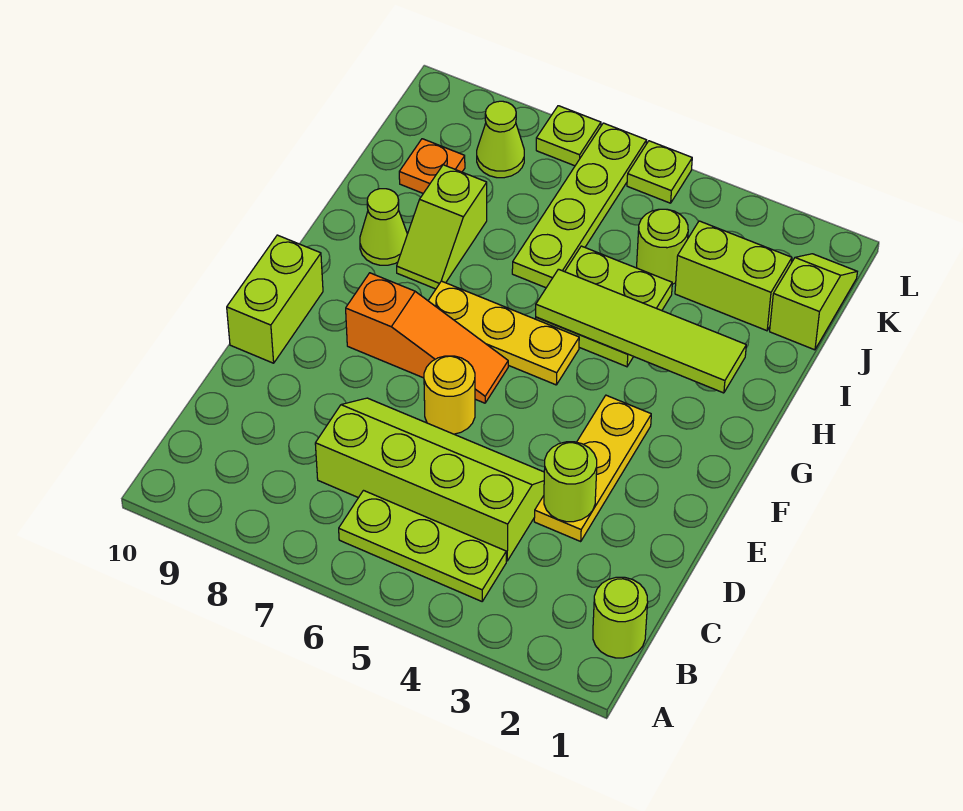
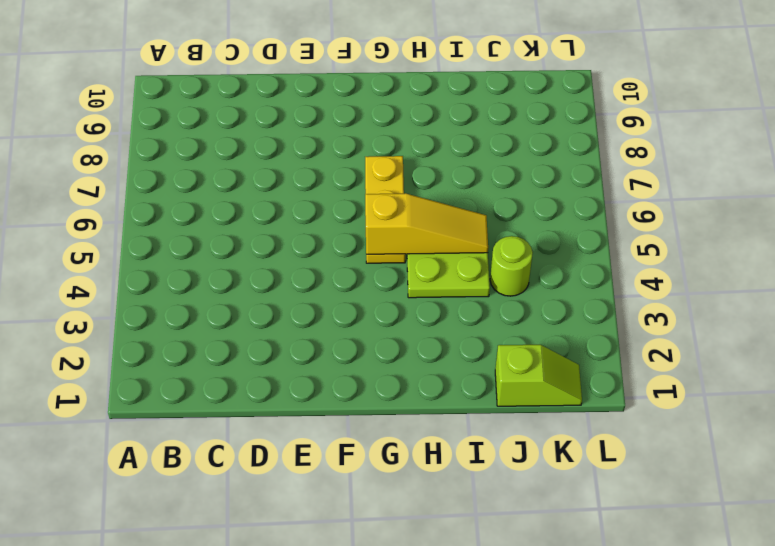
yellow slope G5:I5 level 2 top G -> lime tile H2:H5 level 2
none -> lime round brick B1 level 1
none -> lime plate B4:B6 level 1
none -> lime slope C4:D7 level 1 top C

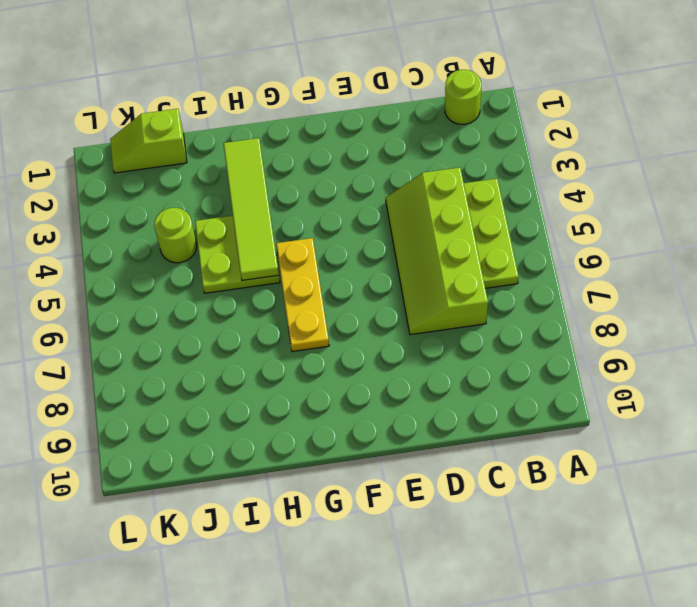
none -> yellow plate D3:F3 level 1
none -> yellow round brick E6 level 1
none -> lime brick E10:F10 level 1

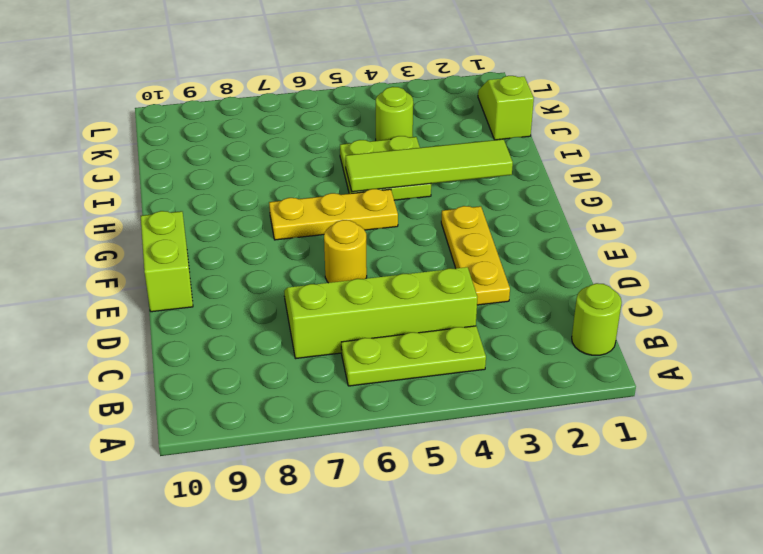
none -> orange slope F6:F8 level 1 top 8
none -> lime slope H8:I8 level 1 top I
none -> lime cone H9 level 1

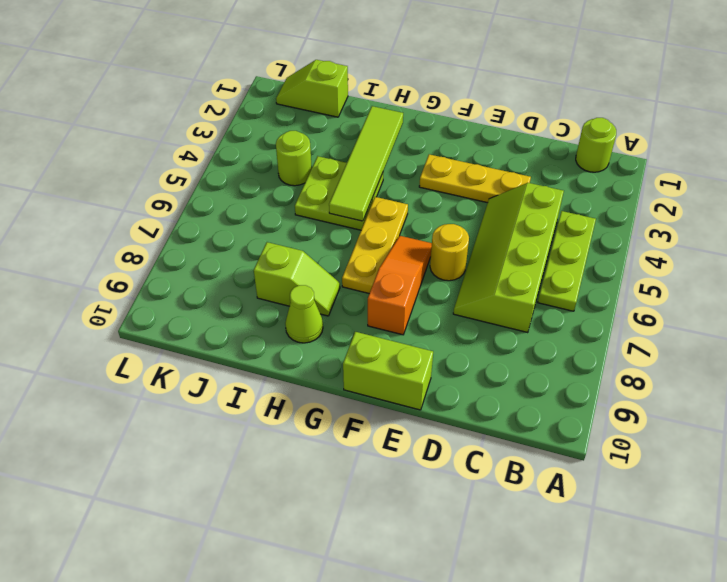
none -> lime plate I6:L6 level 1
none -> lime brick J2:J3 level 1
none -> orange plate J9 level 1

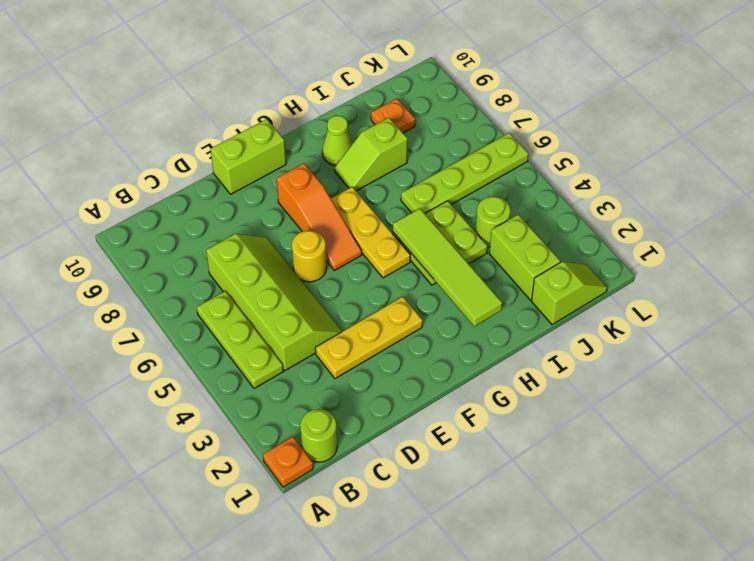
orange plate A1 level 1 -> none
none -> lime cone K8 level 1
none -> lime plate L5 level 1
none -> lime plate L7 level 1

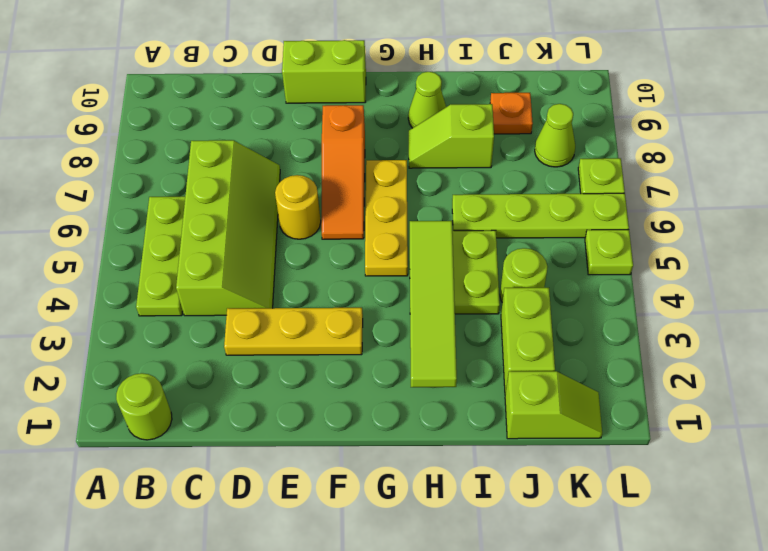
none -> lime round brick D3 level 2

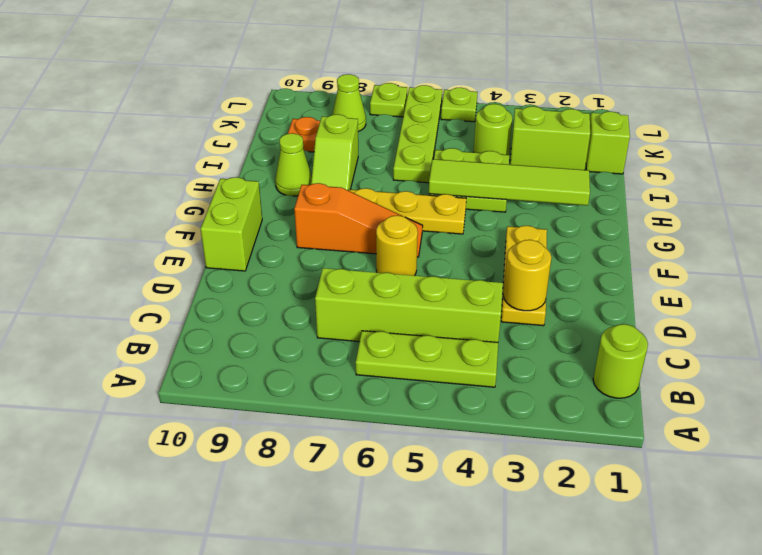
yellow round brick D3 level 2 -> lime round brick D3 level 2

